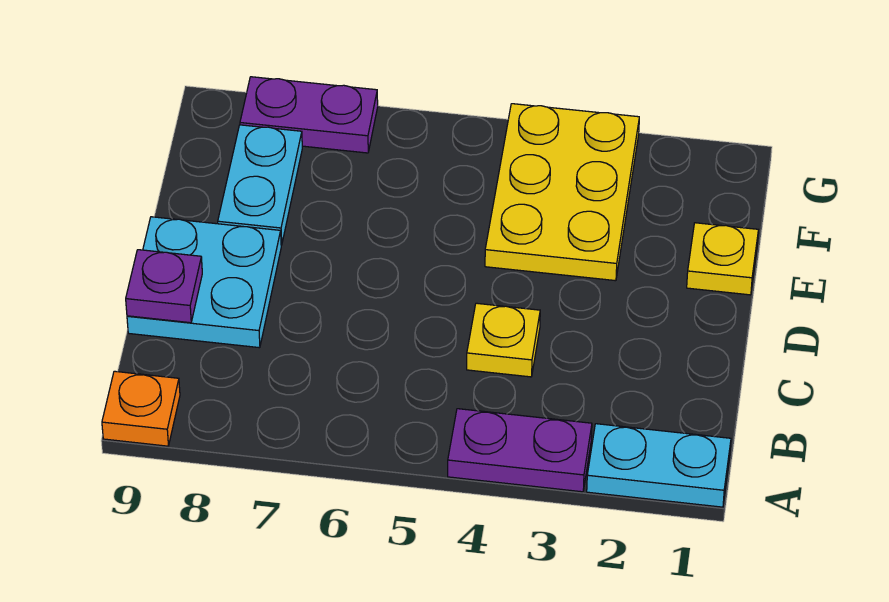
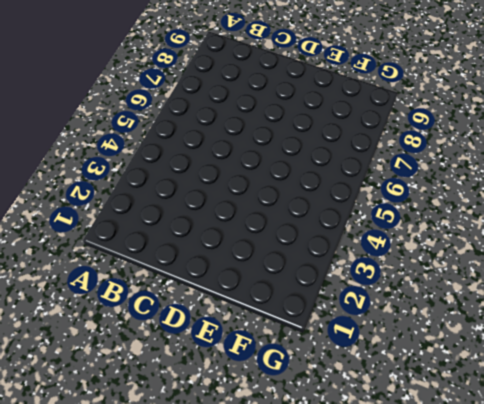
none -> cyan plate A1:A2 level 1
none -> purple plate A3:A4 level 1

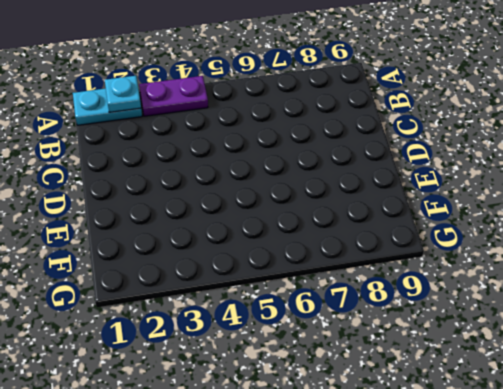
cyan plate A2 level 2 -> none
none -> orange plate A9 level 1
none -> yellow plate C4 level 1

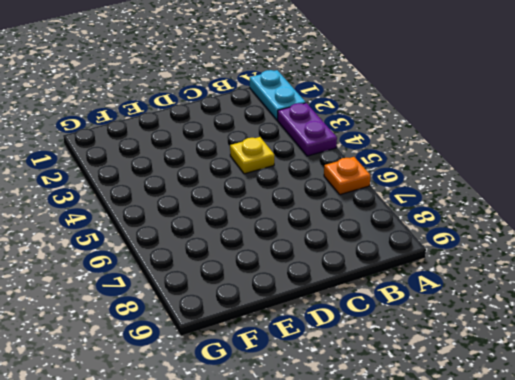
orange plate A6 level 1 -> orange plate A9 level 1
none -> cyan plate C8:D9 level 1
none -> yellow plate E1 level 1

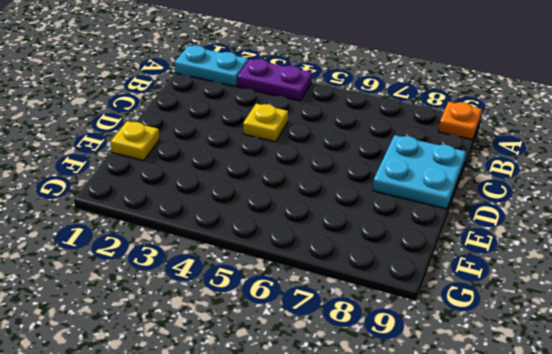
none -> yellow plate E3:G4 level 1
none -> cyan plate E8:F8 level 1

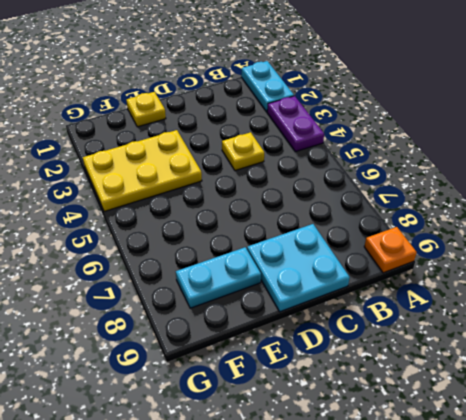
none -> purple plate G7:G8 level 1
none -> purple plate C9 level 2

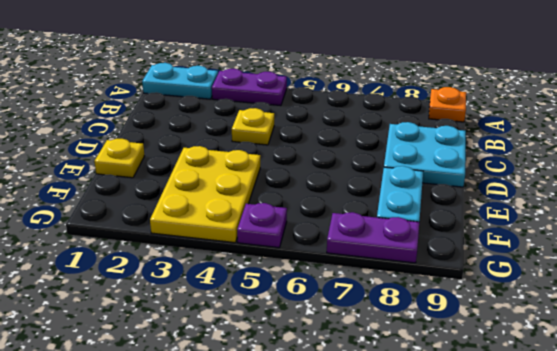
purple plate G5 level 1 -> purple plate C9 level 2

